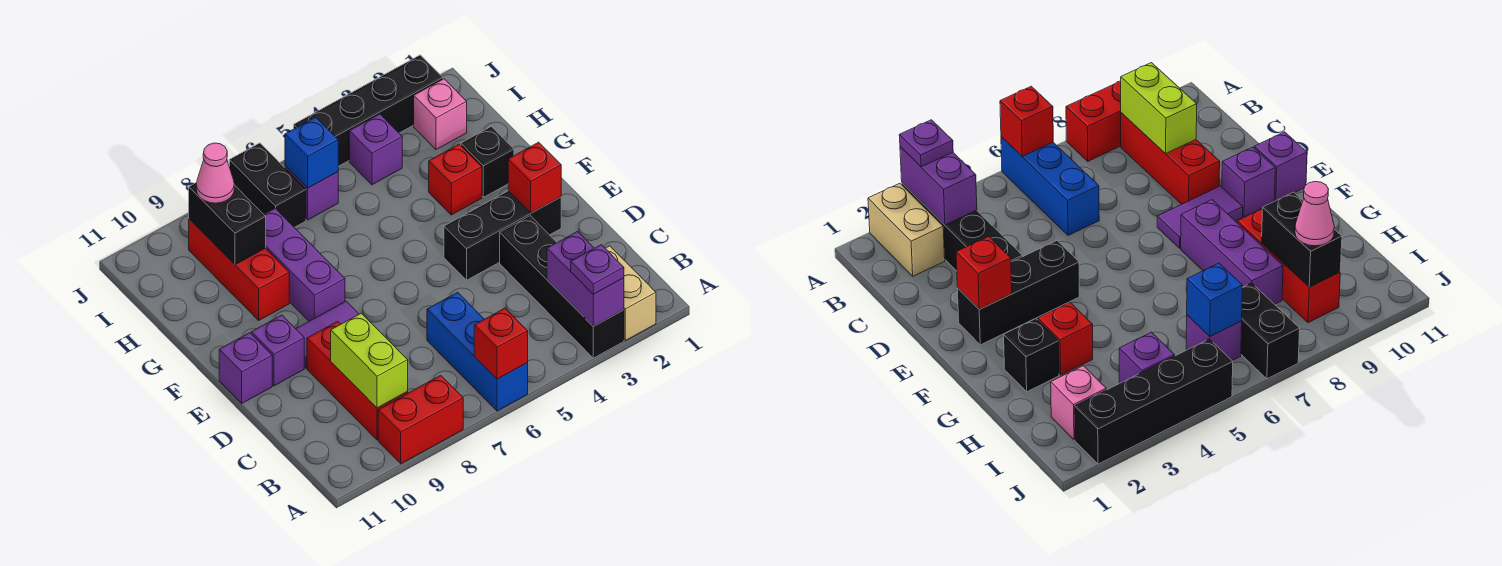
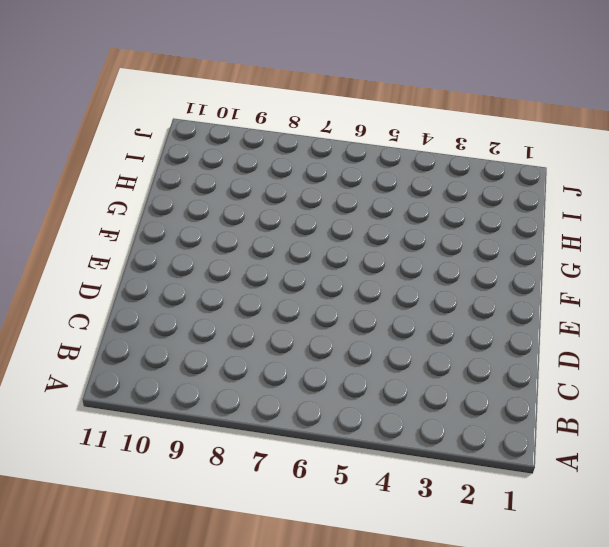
none -> tan brick A2:B2 level 1
none -> black brick A3:D3 level 1
none -> blue brick A6:C6 level 1

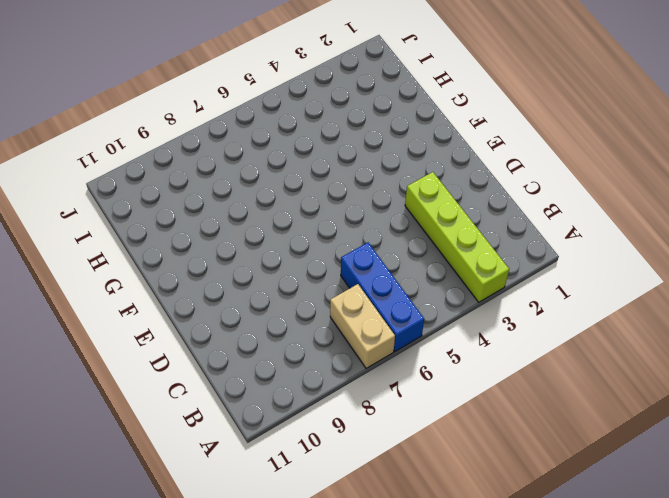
lime brick A3:D3 level 1 -> black brick A3:D3 level 1
tan brick A7:B7 level 1 -> tan brick A2:B2 level 1
none -> red brick A8:A9 level 1
none -> red brick B9:D9 level 1
none -> black brick E2:E4 level 1

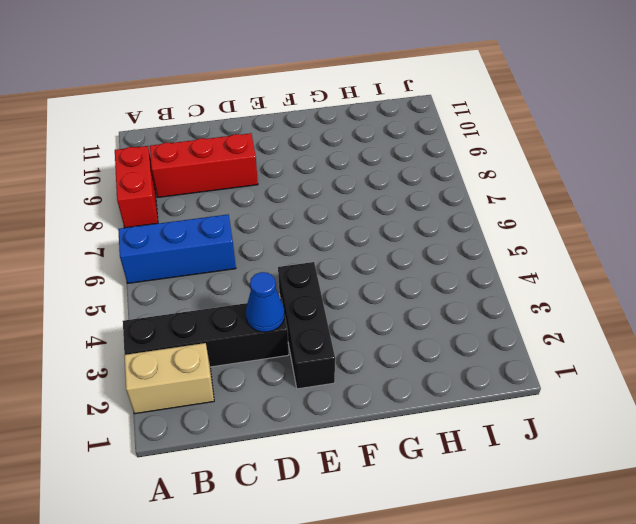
blue cone D3 level 2 -> none
none -> purple tile E8:E9 level 1
none -> purple brick E10 level 1
none -> purple brick E11 level 1

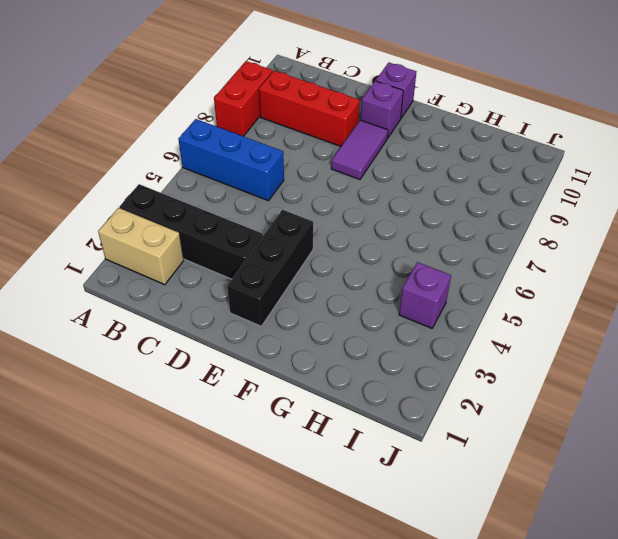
none -> purple brick F8:H8 level 1
none -> black brick G2 level 1
none -> red brick G3 level 1

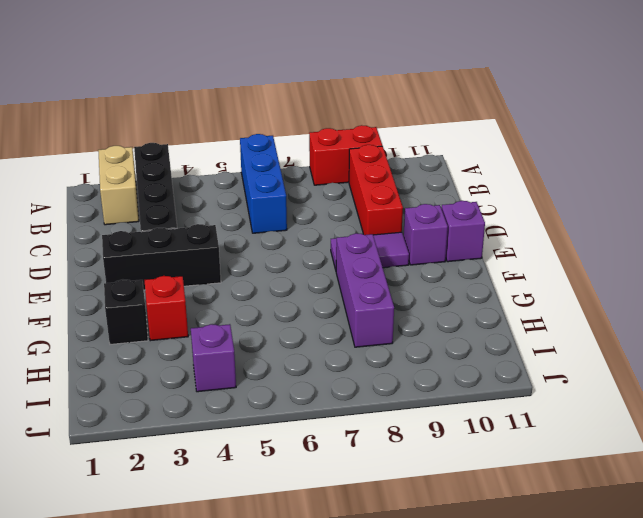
none -> red brick G9:I9 level 1
none -> pink brick I2 level 1
none -> purple brick I6 level 1

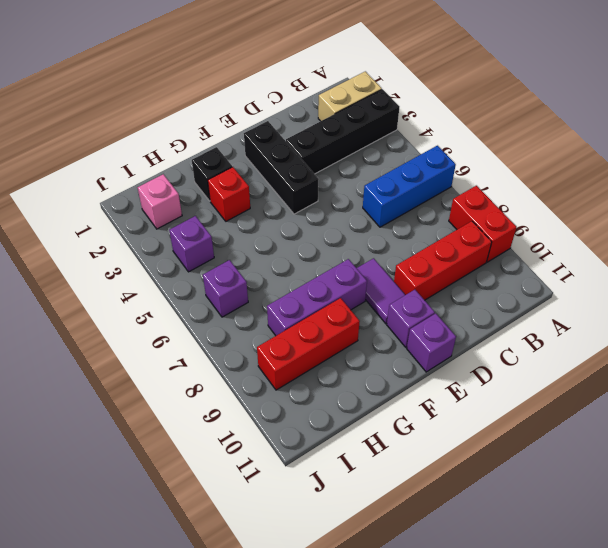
none -> black brick I7:J7 level 1
none -> black brick J2:J5 level 1
none -> purple brick A3:B3 level 2

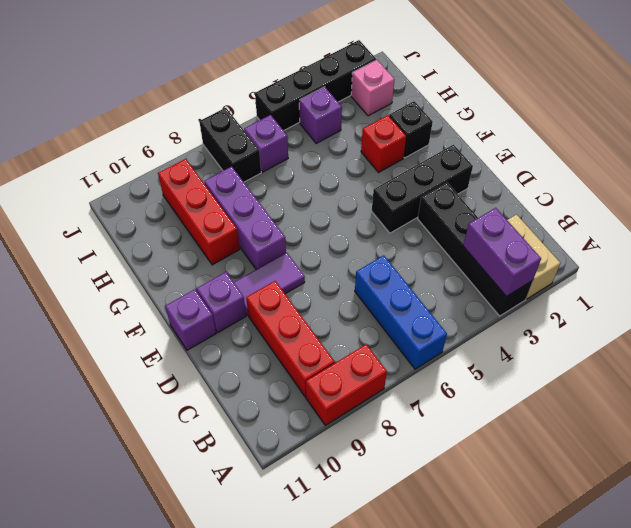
none -> red brick A6 level 2
none -> lime brick B9:C9 level 2
none -> red brick E2 level 2

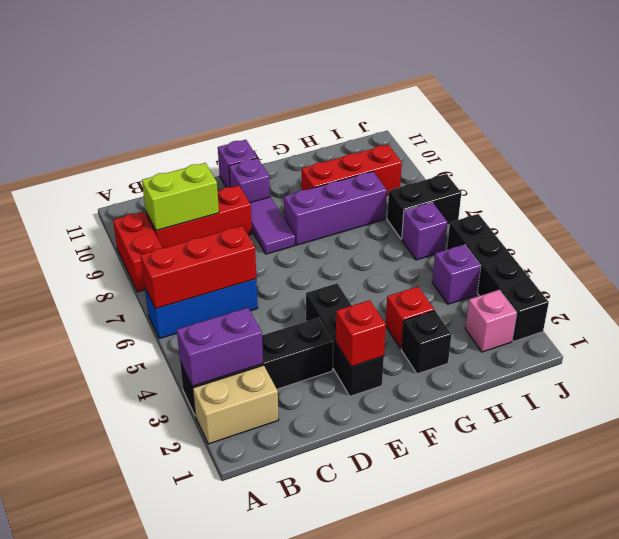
red brick A6:C6 level 2 -> red brick A6 level 2
none -> black brick H9:I9 level 2
none -> blue brick I6 level 2
none -> purple plate A3 level 3

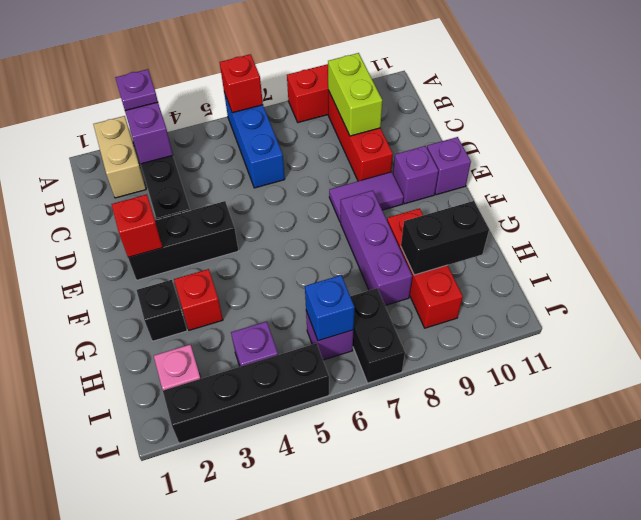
black brick H9:H10 level 2 -> black brick H9:I9 level 2
none -> pink cone I9 level 3

